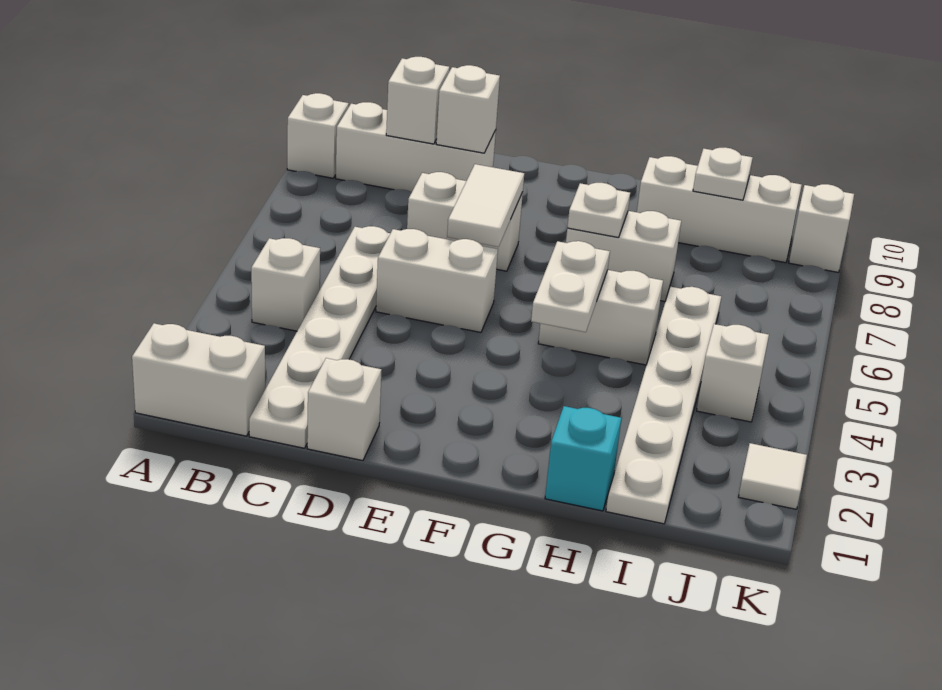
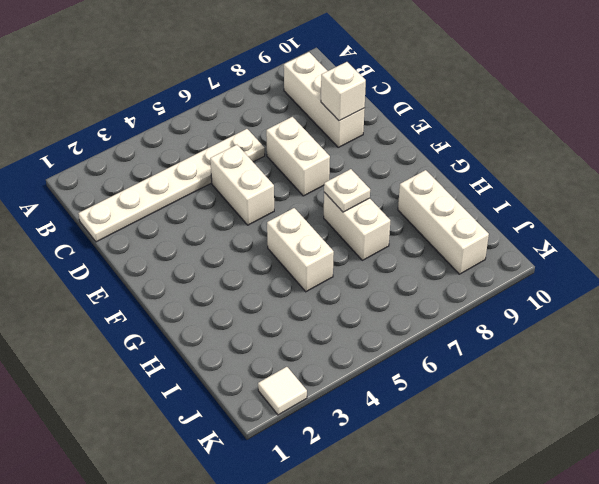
none -> white brick A1:B1 level 1
none -> white brick A9 level 1
none -> white brick B4 level 1

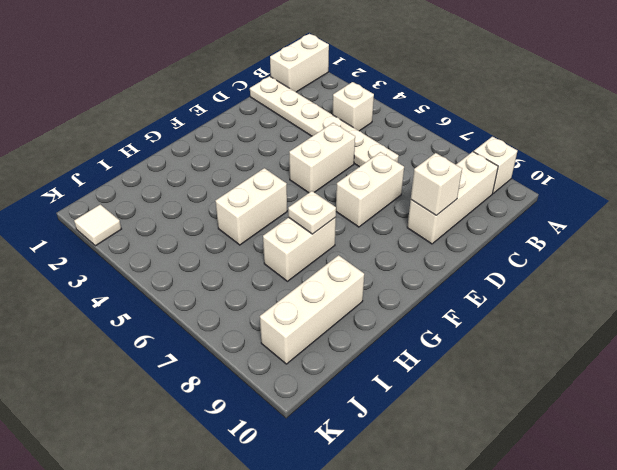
none -> white brick D1 level 1
none -> cyan brick H1 level 1
none -> white plate I1:I6 level 1

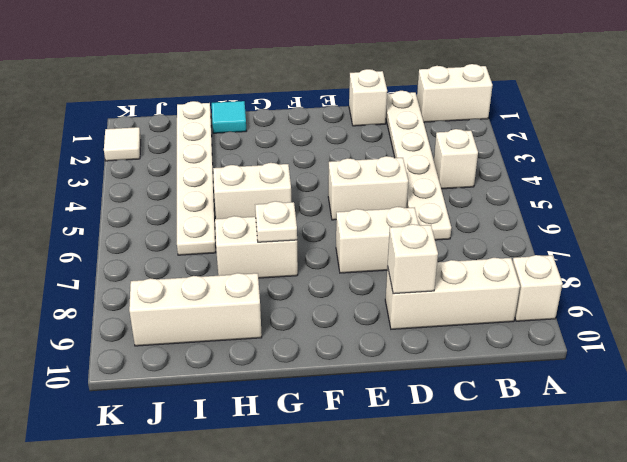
cyan tile H1 level 1 -> cyan brick H1 level 1
none -> white brick J4 level 1
none -> white brick K9 level 1
none -> white brick C9 level 2

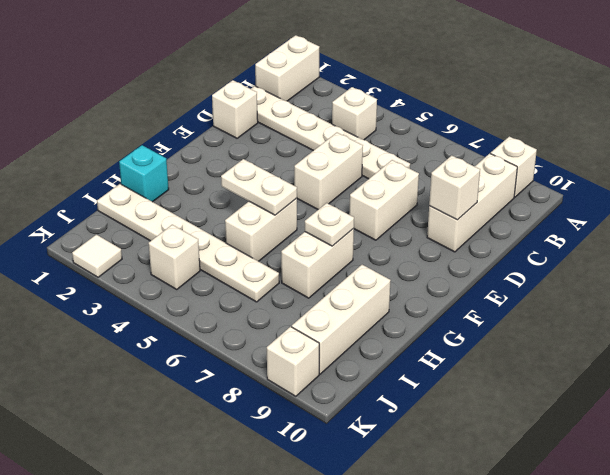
none -> white brick C9 level 2
none -> white tile E6:E7 level 2
none -> white plate I9 level 2

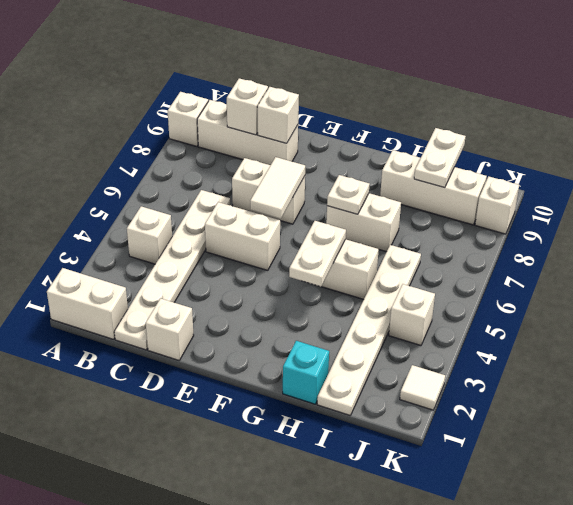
white plate I9:I10 level 2 -> white plate I9 level 2

